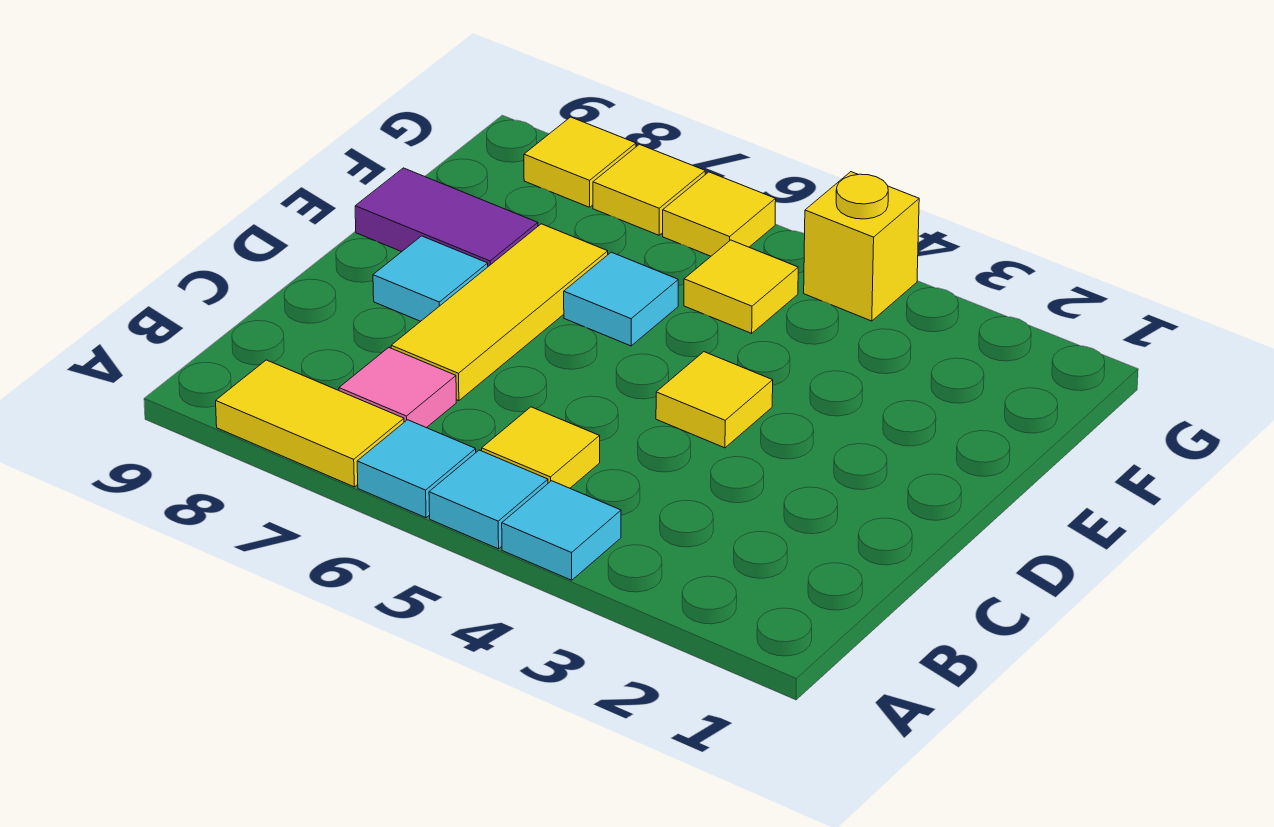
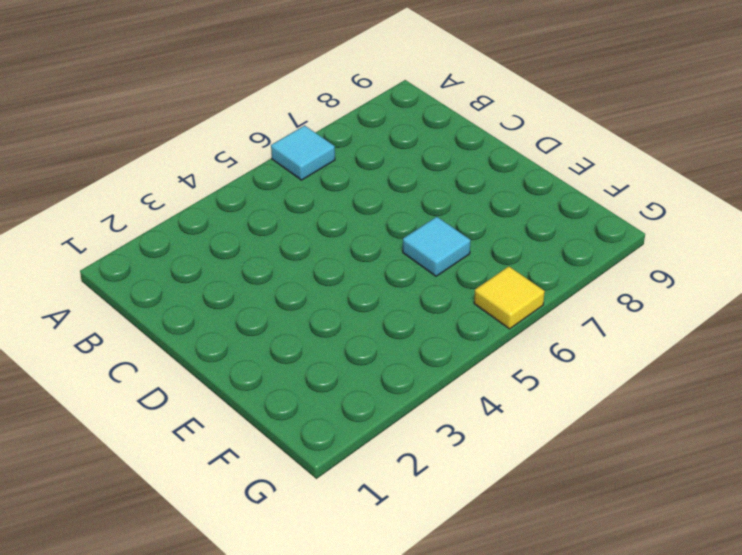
none -> cyan tile A4 level 1
none -> cyan tile A5 level 1
none -> yellow tile A7:A8 level 1

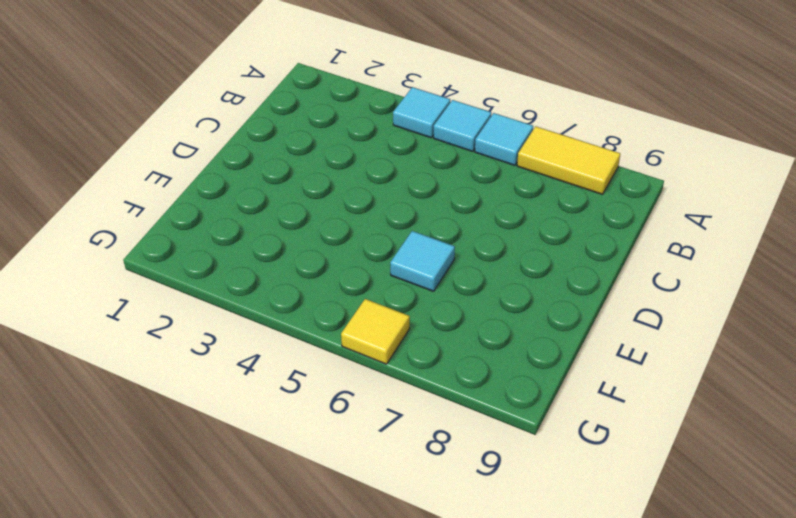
none -> yellow tile B5 level 1
none -> pink tile B7 level 1
none -> yellow tile C7:E7 level 1

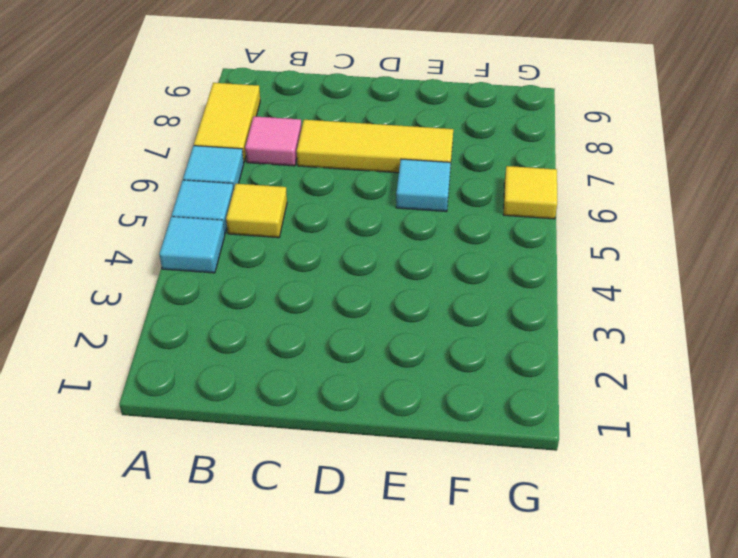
none -> yellow tile D4 level 1
none -> cyan tile D8 level 1
none -> purple tile E8:E9 level 1

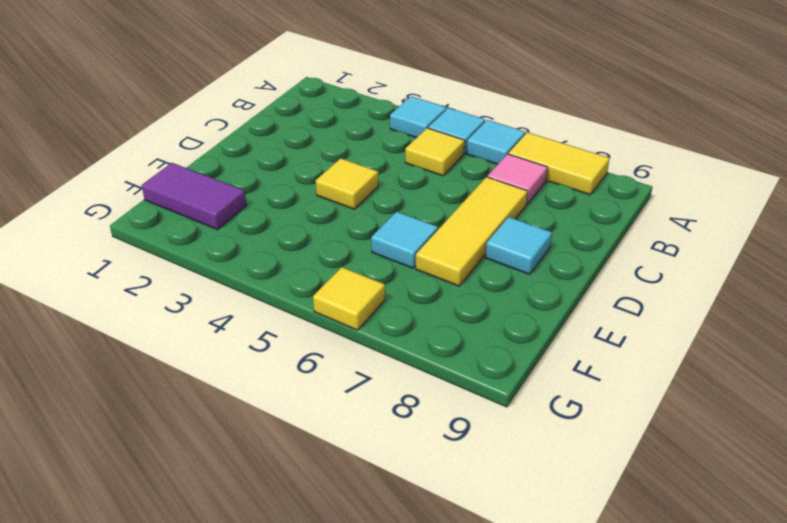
purple tile F1:F2 level 1 -> purple tile E8:E9 level 1
none -> yellow tile F5 level 1
none -> yellow brick G4 level 1
none -> yellow tile G7 level 1

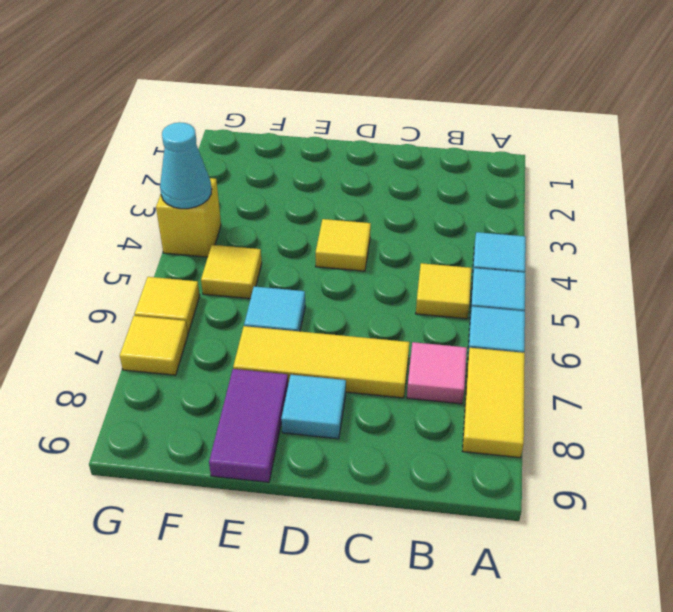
cyan cone G4 level 2 -> none
none -> yellow tile G8 level 1

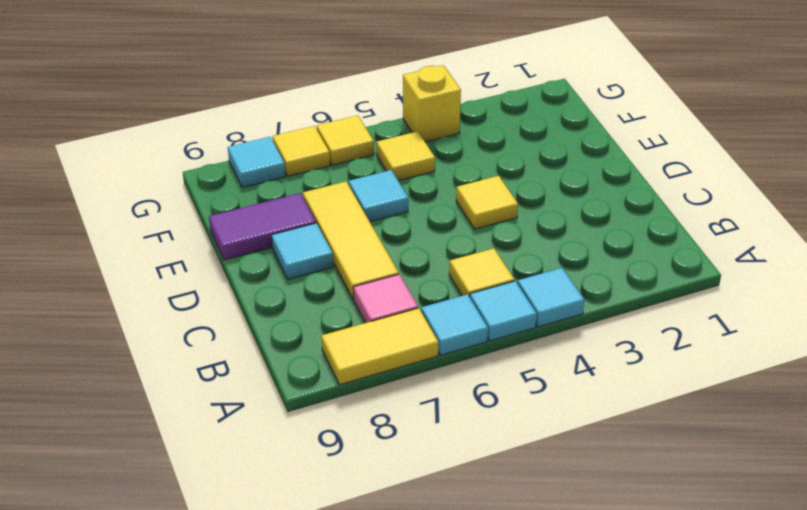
cyan tile G8 level 1 -> yellow tile G8 level 1

